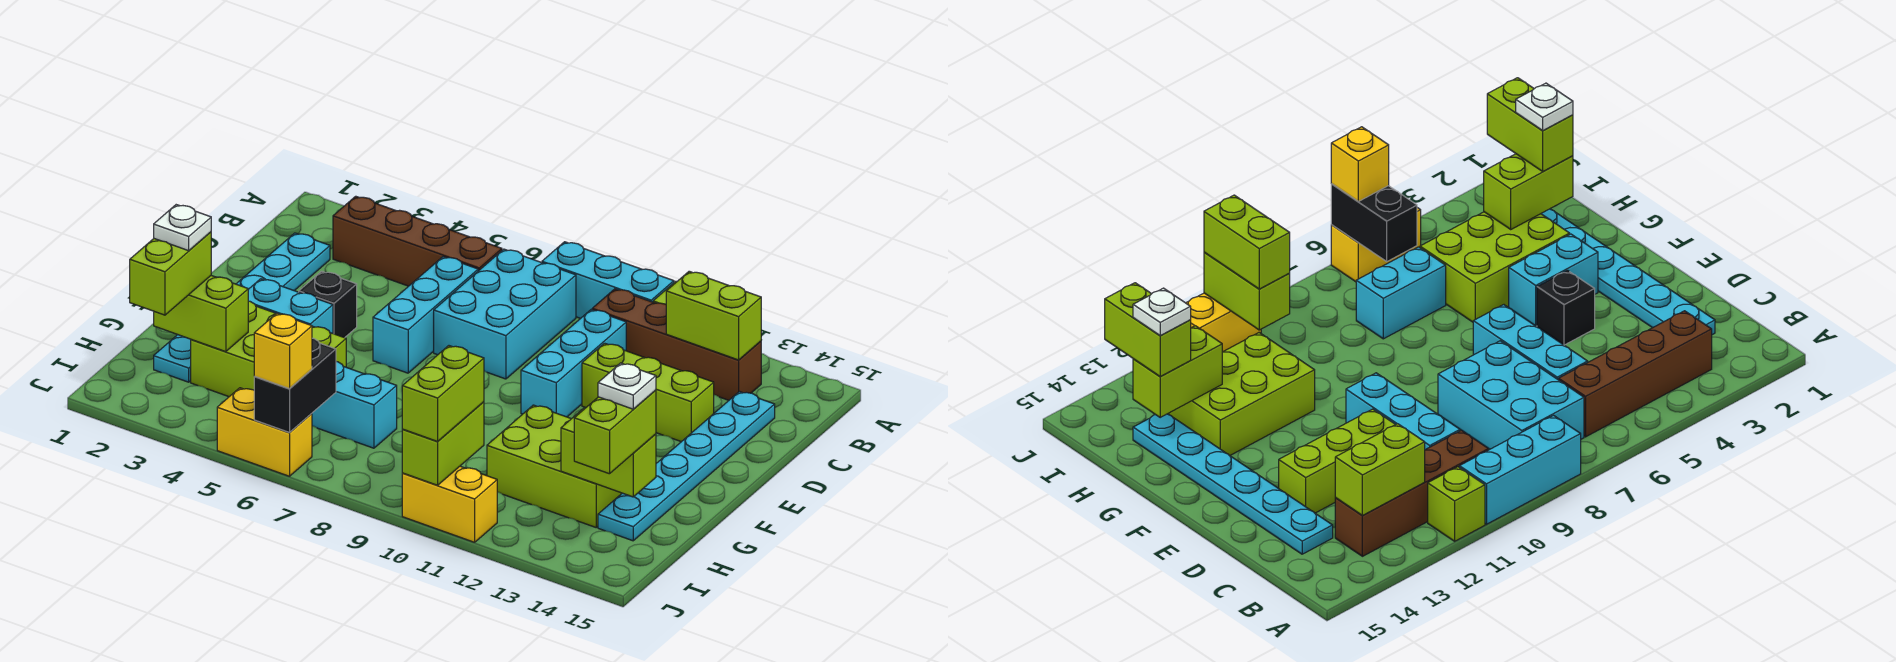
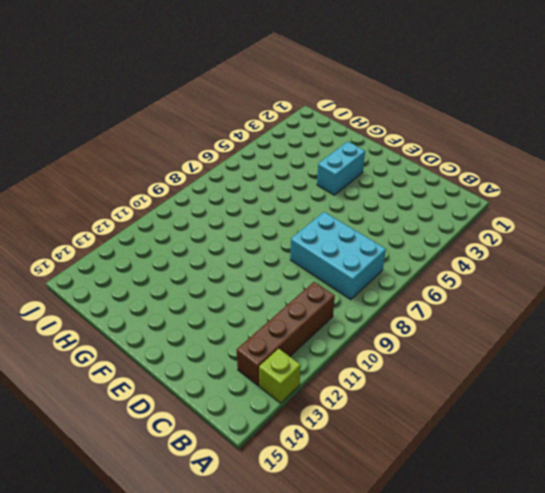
lime brick A13 level 1 -> lime brick A11 level 1
none -> cyan brick A8:A10 level 1
none -> brown brick B3:B6 level 1
none -> cyan plate C2:H2 level 1

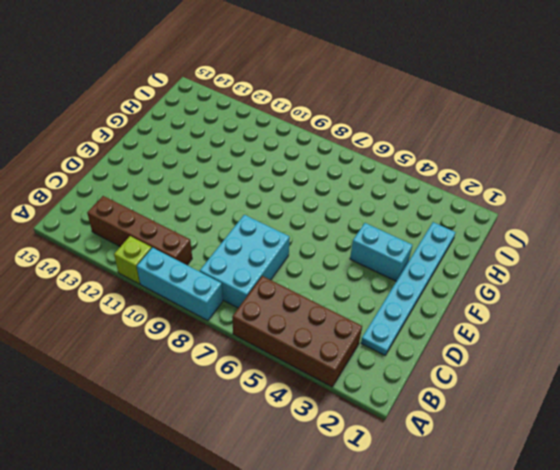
brown brick A3:B6 level 1 -> brown brick B3:B6 level 1
none -> cyan brick C6:E6 level 1
none -> cyan brick C10:E10 level 1
none -> cyan plate C14:H14 level 1

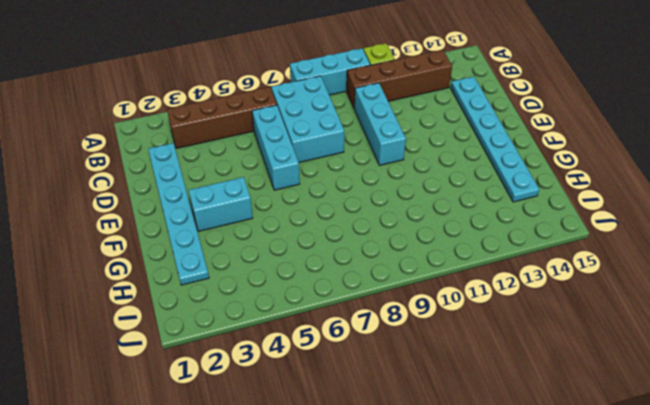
none -> lime brick D11:D13 level 1
none -> black brick E4 level 1
none -> lime brick G3:H5 level 1

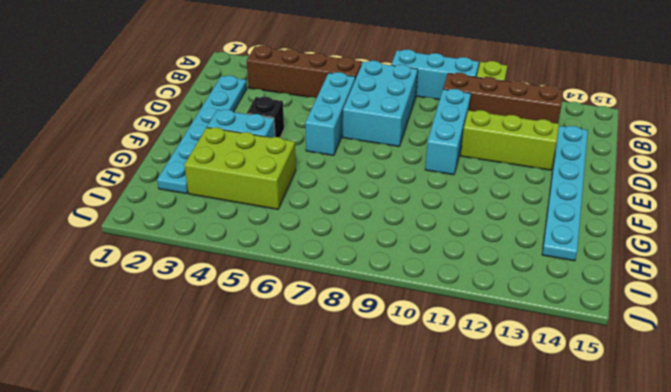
none -> lime brick G11:H13 level 1
none -> cyan brick H6:H7 level 1
none -> yellow brick J5:J6 level 1

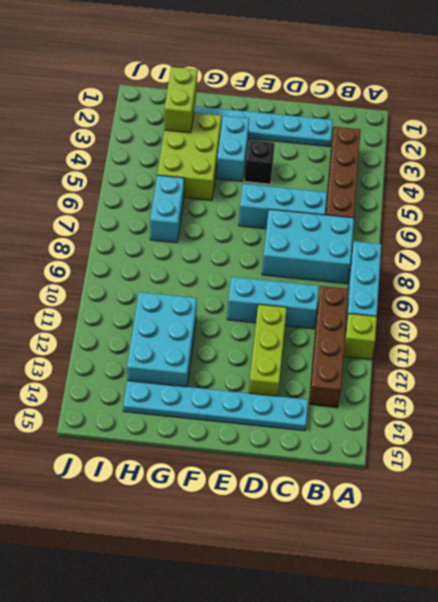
cyan brick G11:H13 level 1 -> lime brick G11:H13 level 1
none -> yellow brick J5:J6 level 1
none -> yellow brick J10:J11 level 1
none -> lime brick B12:B13 level 2

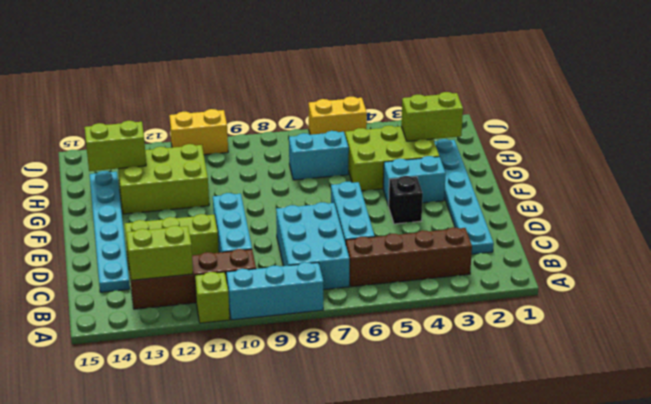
none -> black brick I6:J6 level 2
none -> lime brick I10:J10 level 2
none -> lime brick H2:I2 level 3

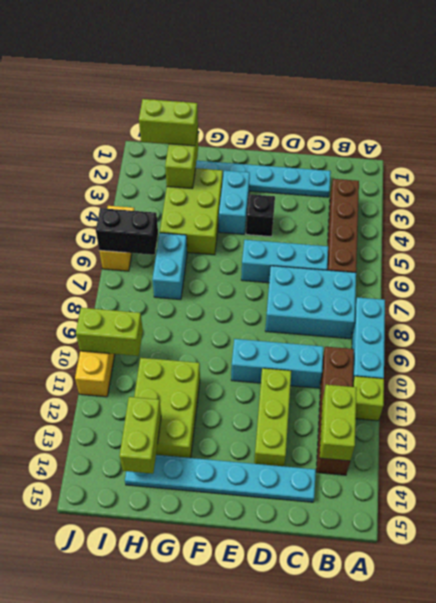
none -> lime brick H14:I14 level 3
none -> lime brick I10:J10 level 3
none -> yellow brick J6 level 3

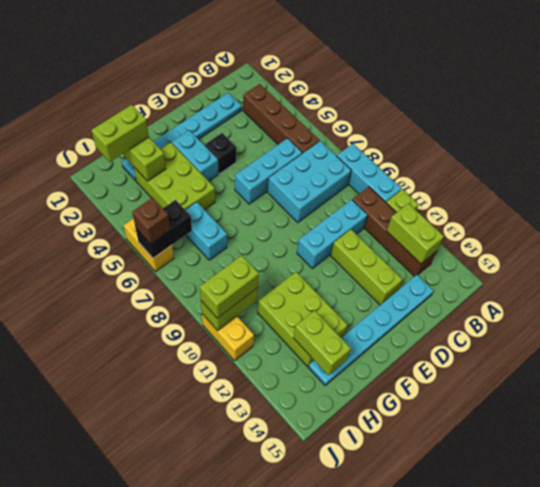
brown brick J6 level 3 -> yellow brick J6 level 3
none -> lime brick H14:I14 level 3
none -> white plate H2 level 4
none -> white plate H14 level 4

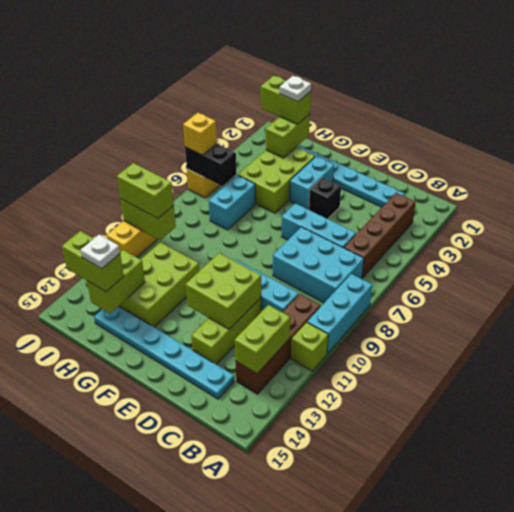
lime brick D11:E12 level 2 -> none

